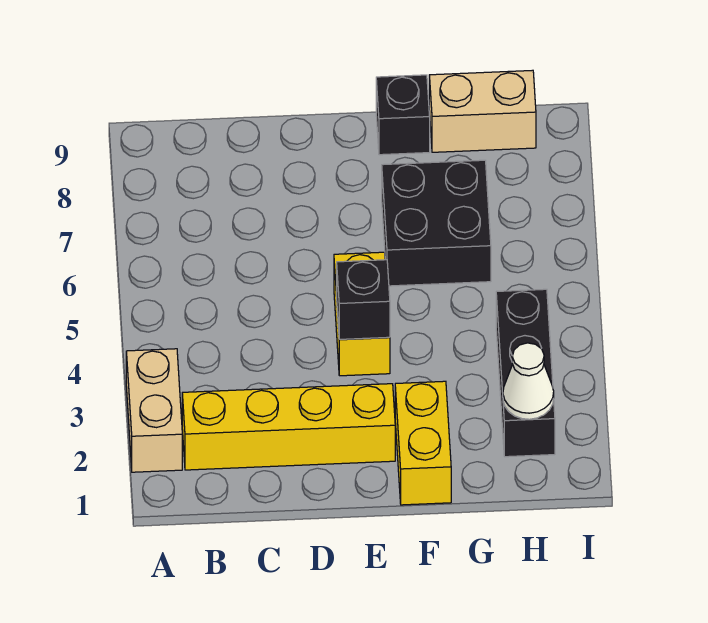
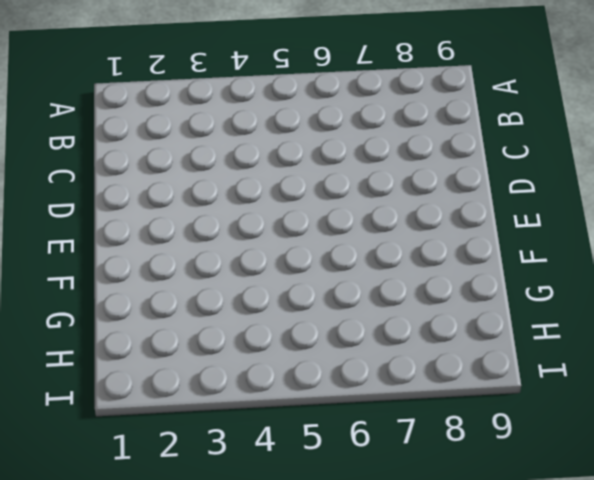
none -> tan brick A2:A3 level 1
none -> yellow brick B2:E2 level 1

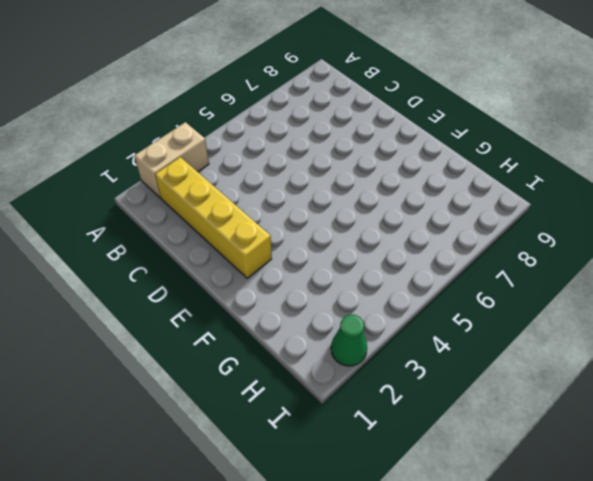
green cone I2 level 1 -> none
none -> yellow brick E4:E5 level 1
none -> yellow brick F1:F2 level 1

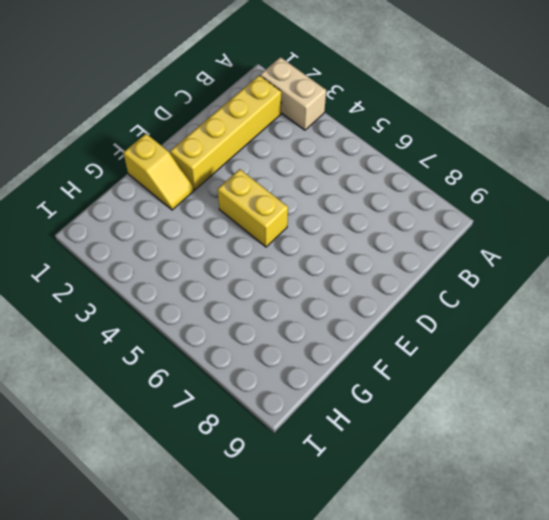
yellow slope F1:F2 level 1 top 1 -> yellow brick F1:F2 level 1
none -> black brick F6:G7 level 1
none -> black brick F9 level 1

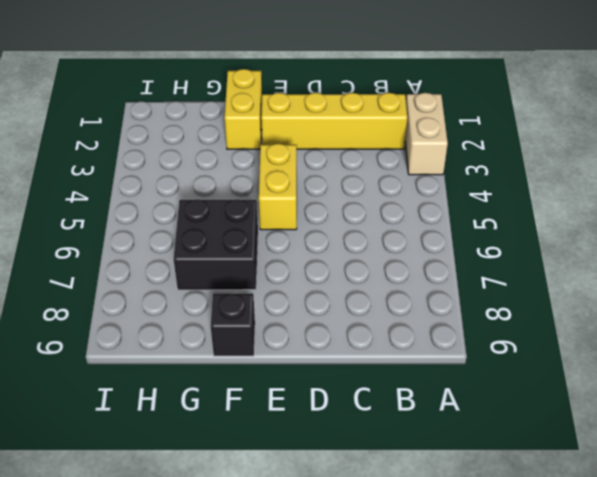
none -> tan brick G9:H9 level 1
none -> black brick H2:H4 level 1

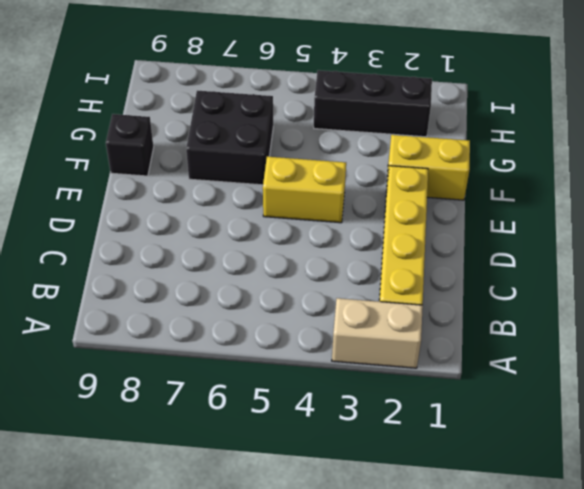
none -> tan brick G9:H9 level 1
none -> black brick E4 level 2

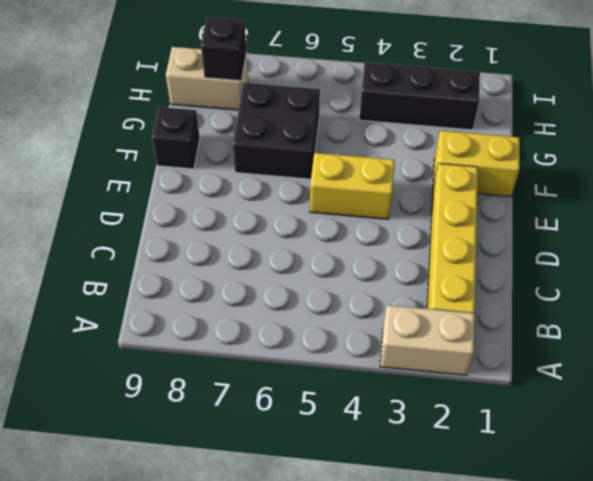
tan brick H8:H9 level 1 -> tan brick G9:H9 level 1
black brick H8 level 2 -> black brick E4 level 2
none -> white cone H2 level 2

